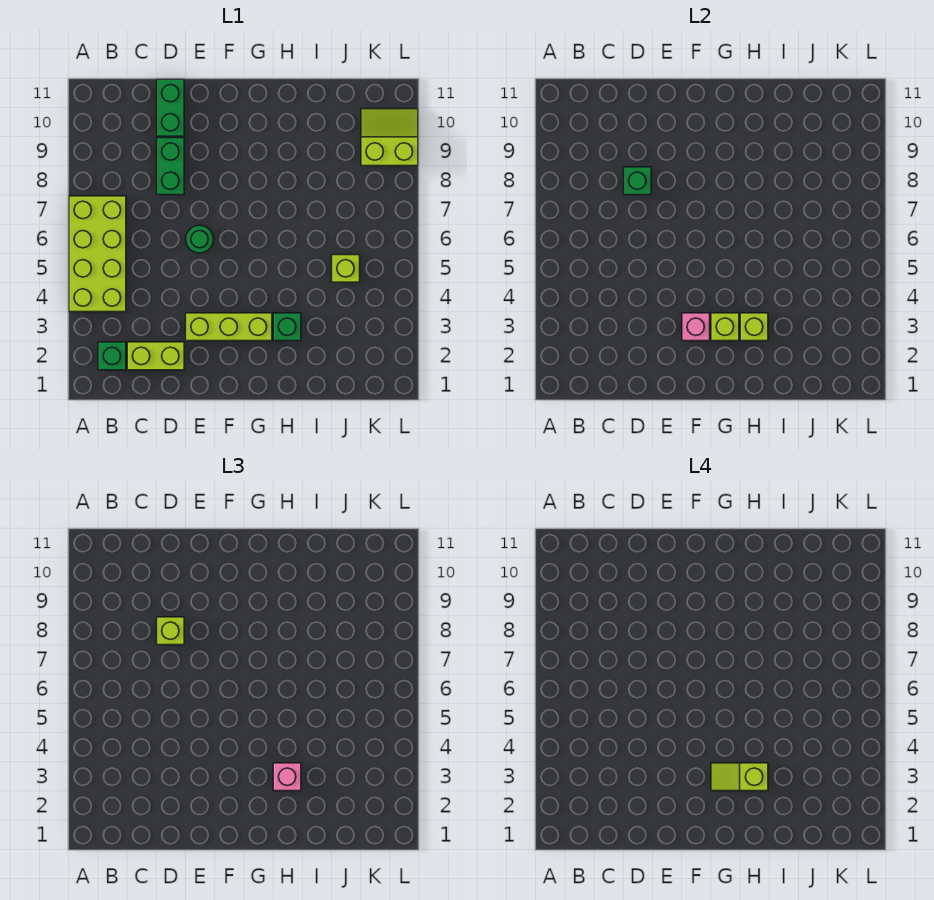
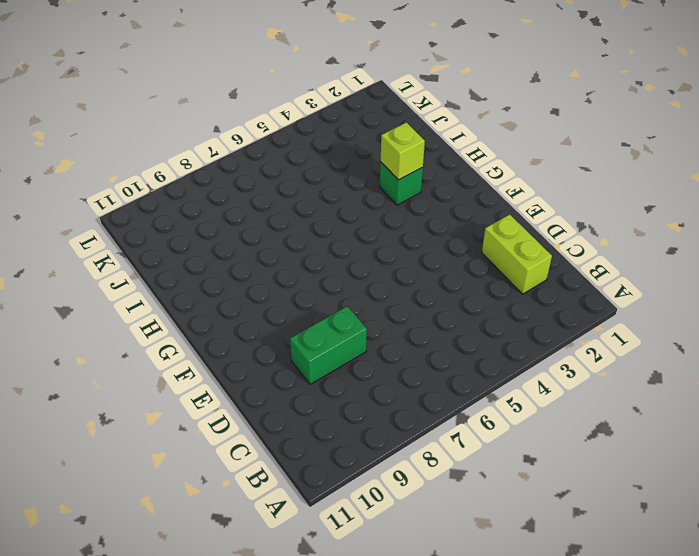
none -> lime brick A4:B7 level 1
none -> green brick B2 level 1
none -> green brick D10:D11 level 1

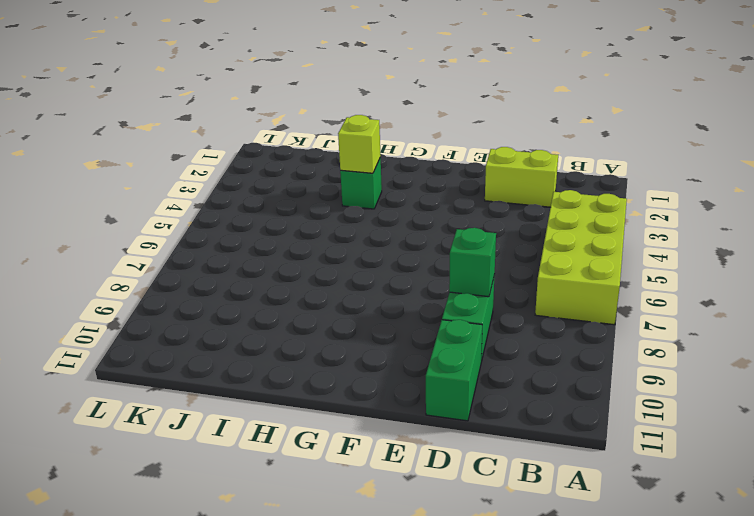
none -> green brick B2 level 1
none -> lime brick E3:G3 level 1
none -> green round brick E6 level 1

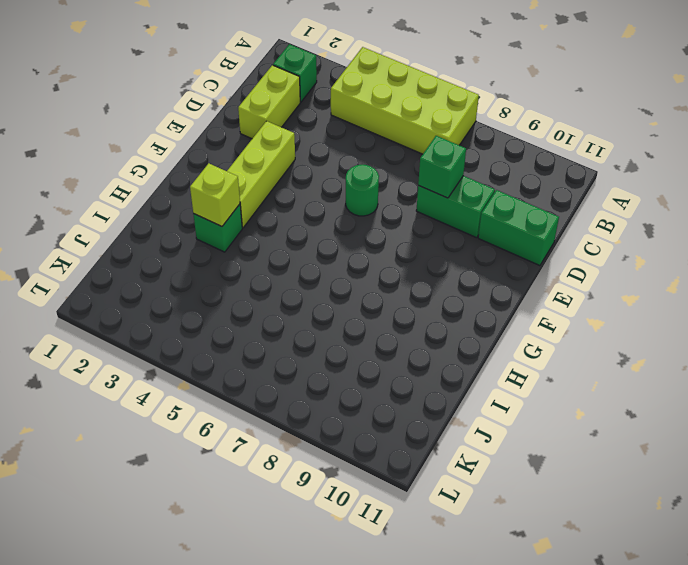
none -> lime brick J5 level 1
none -> lime slope K9:L10 level 1 top 9
none -> pink brick F3 level 2

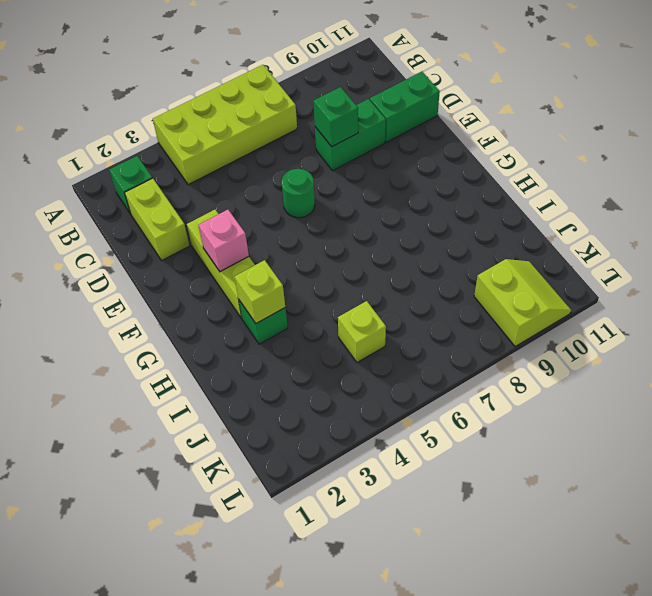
none -> lime brick G3 level 2
none -> lime brick D8 level 3
none -> pink brick H3 level 3

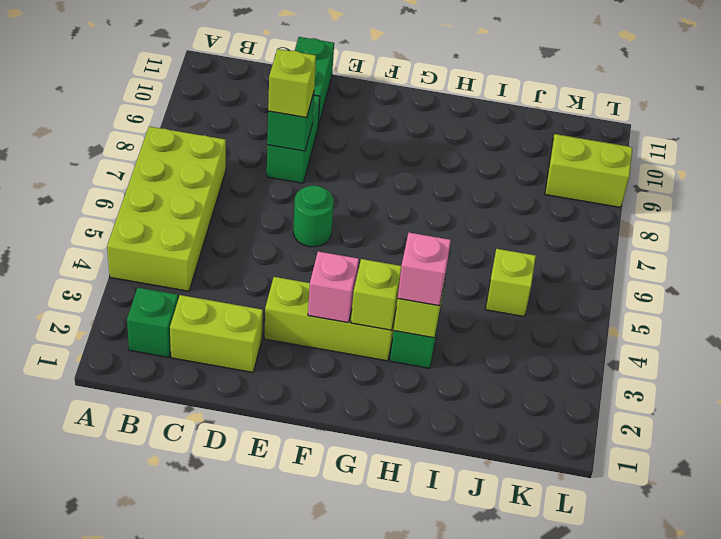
none -> lime slope G3:H3 level 4 top H

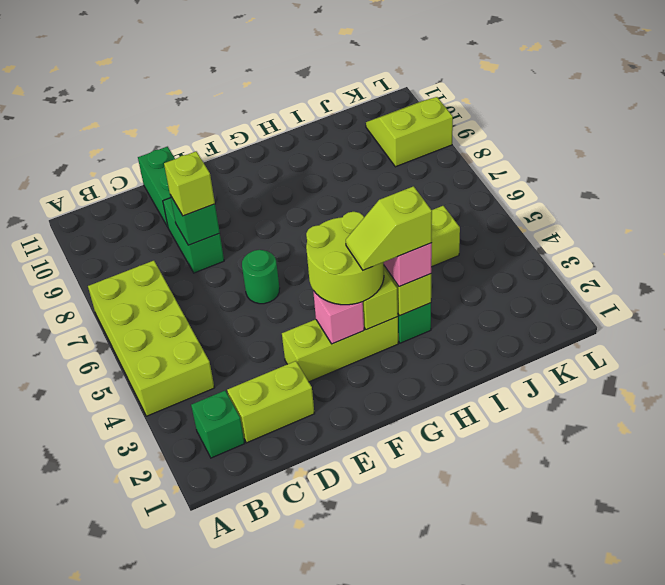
lime round brick F3:G4 level 3 -> none

